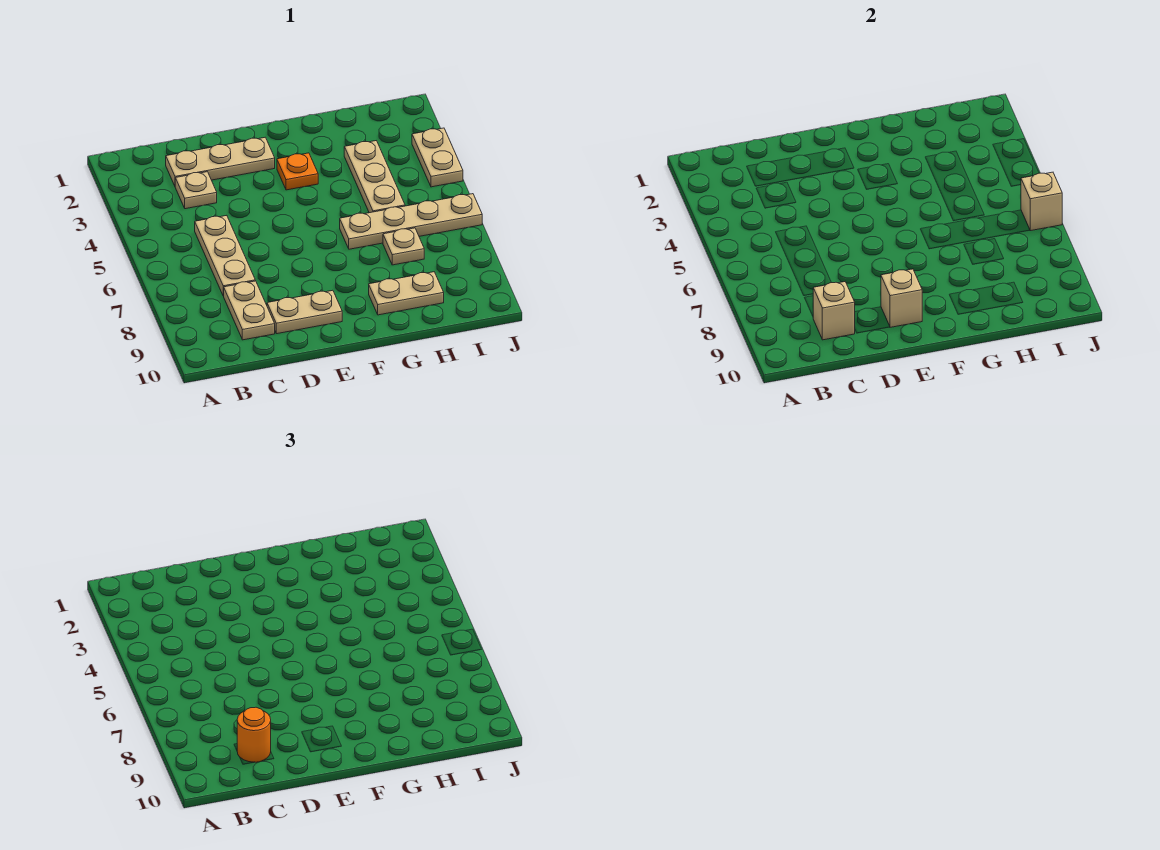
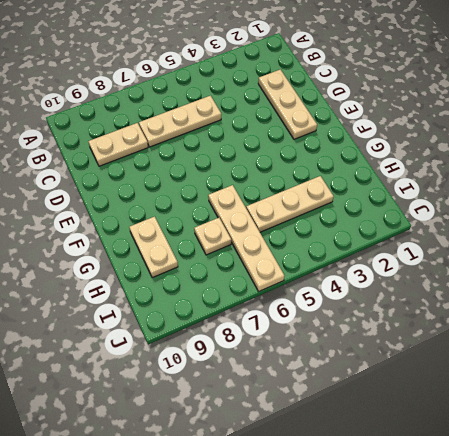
none -> tan plate C3 level 1
none -> tan plate D9:E9 level 1
none -> orange plate F3 level 1

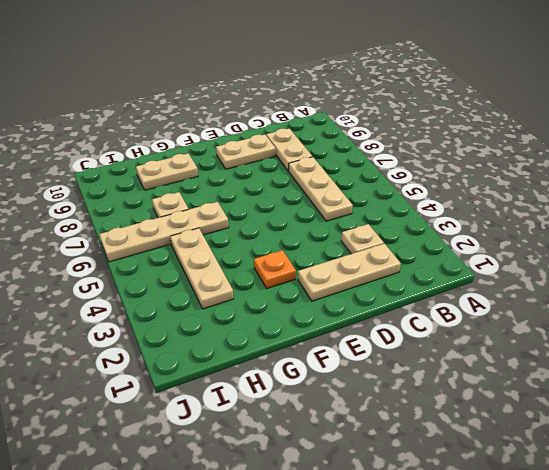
none -> tan plate J3:J4 level 1
none -> tan brick C9 level 2
none -> tan brick E9 level 2

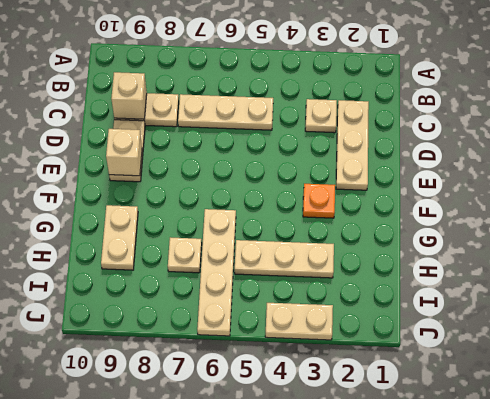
none -> tan brick J6 level 2
none -> orange round brick C9 level 3

